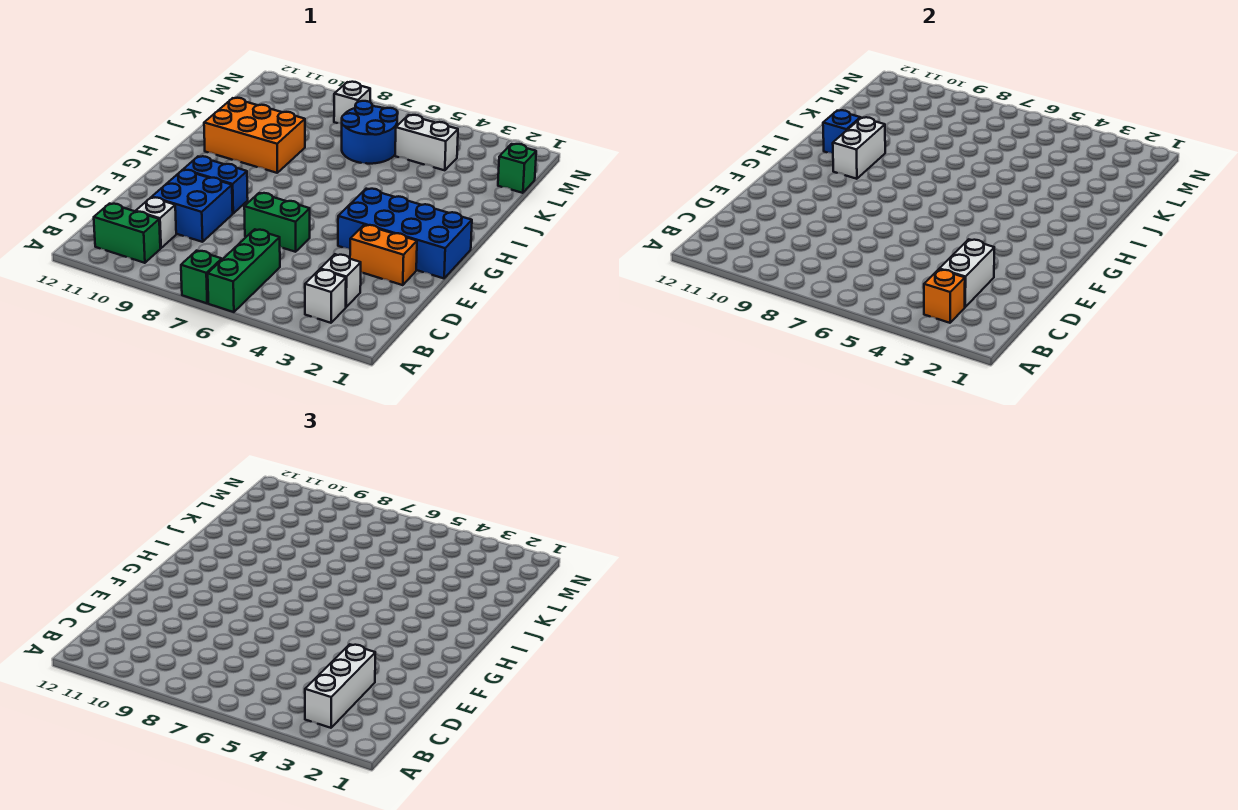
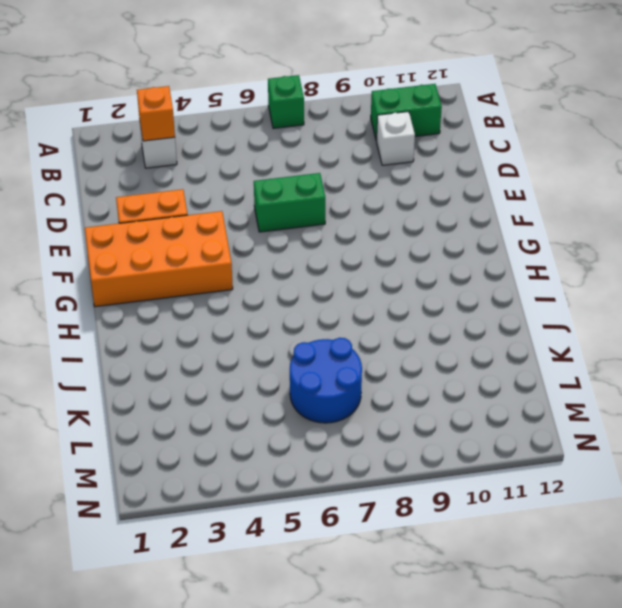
orange brick F1:G4 level 1 -> blue brick F1:G4 level 1
none -> green brick A6:C6 level 1
none -> white brick C3 level 1
none -> blue brick D9:E10 level 1

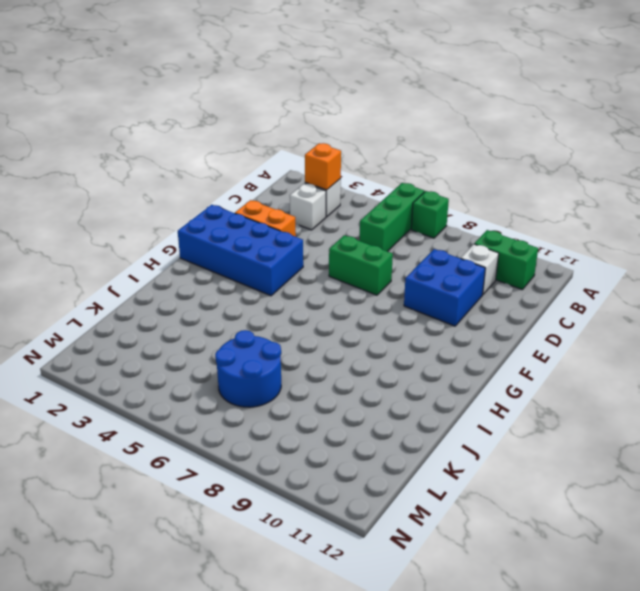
none -> blue brick F9:F10 level 1
none -> orange brick I9:J11 level 1
none -> green brick L1 level 1

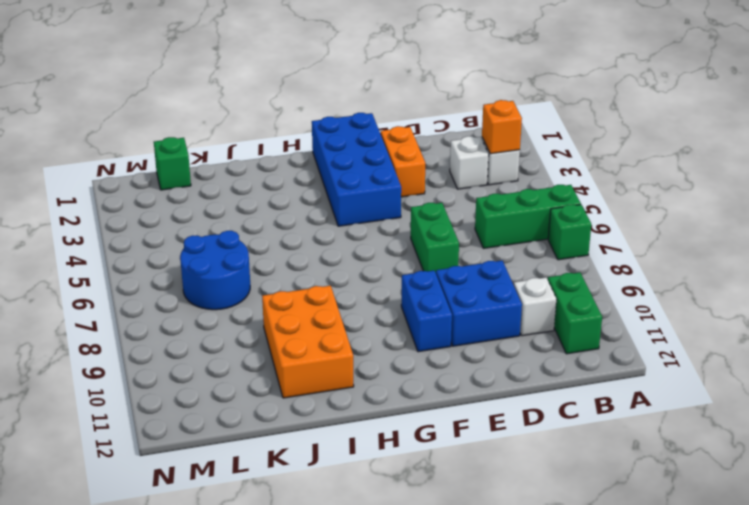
none -> white brick L4:L5 level 1
none -> white brick M8 level 1
none -> white brick C3:D3 level 2

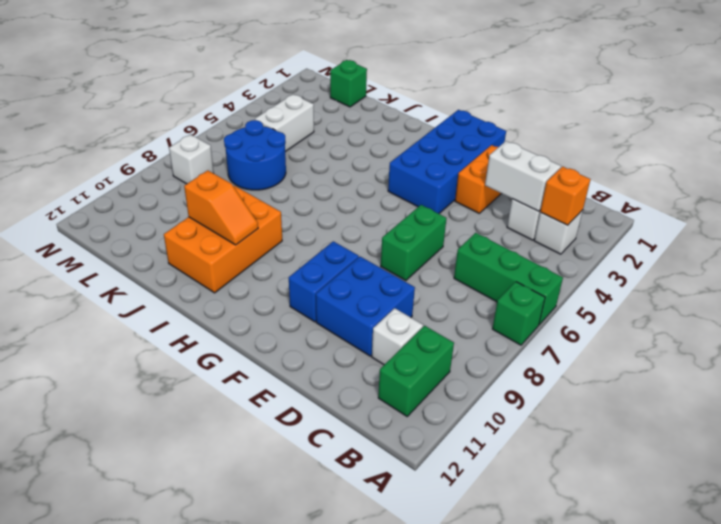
orange slope I10:J10 level 2 top J -> white brick H10:I10 level 2
none -> blue brick I11 level 2
none -> white brick B3:D3 level 3

